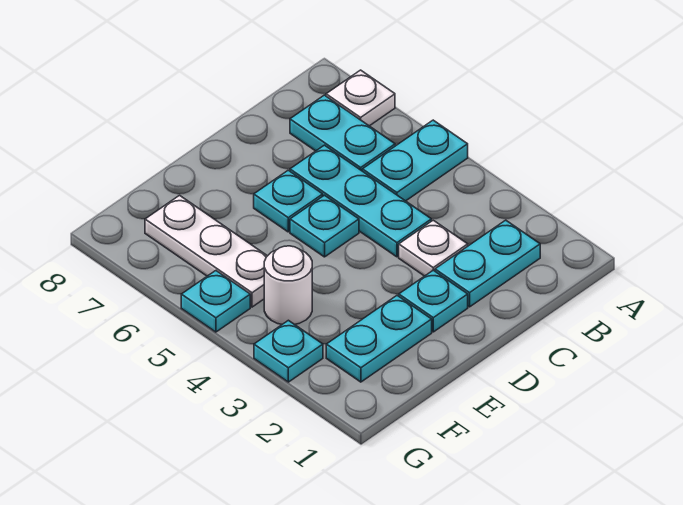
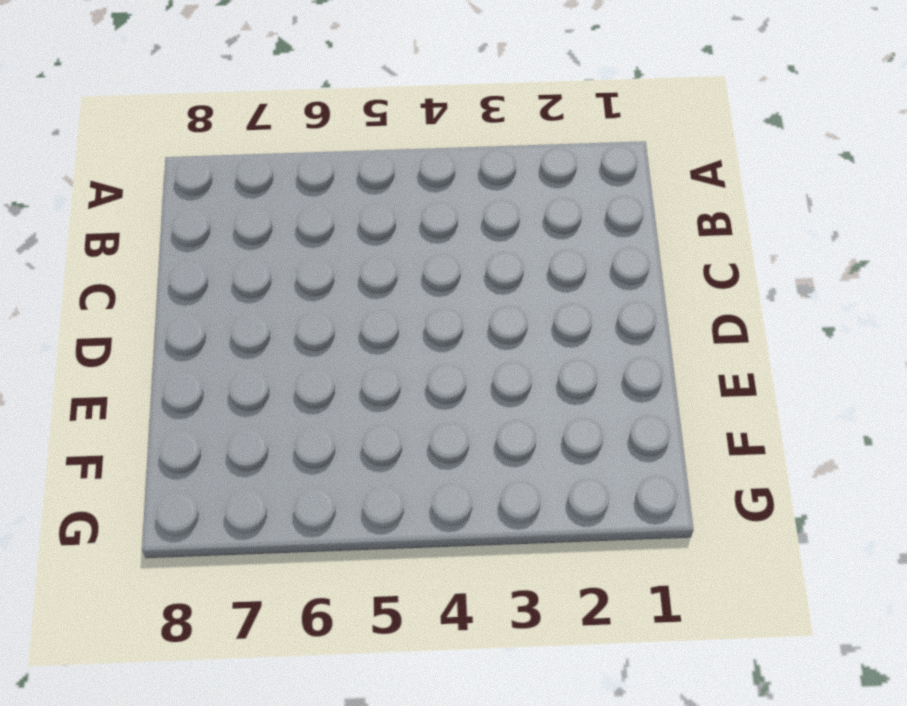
none -> cyan plate A5:B5 level 1
none -> white plate A7 level 1
none -> cyan plate B2:C2 level 1

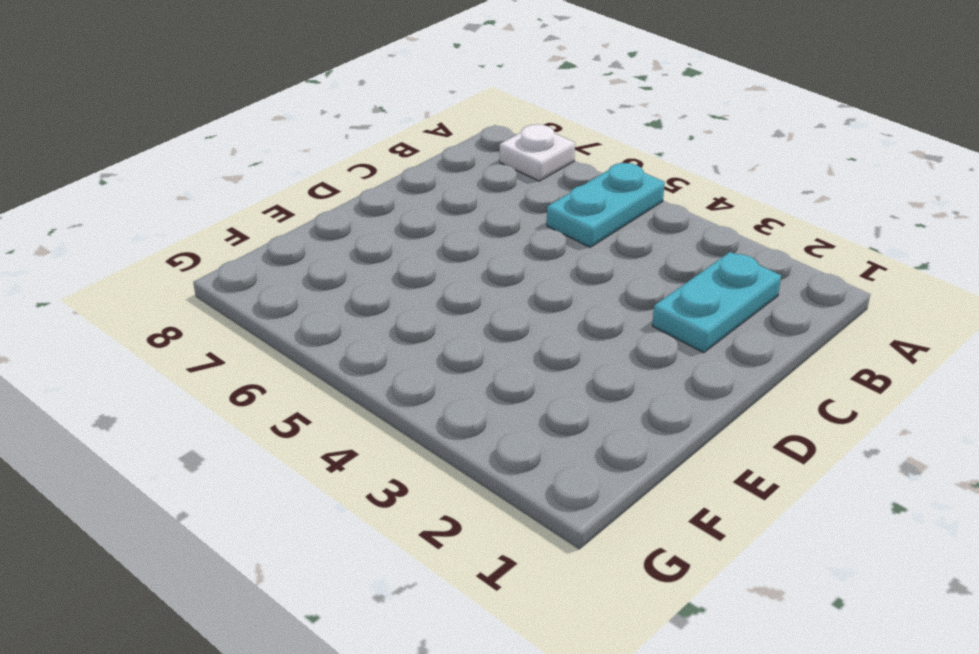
none -> cyan plate B6:B7 level 1
none -> white plate C3 level 1
none -> cyan plate C4:C6 level 1

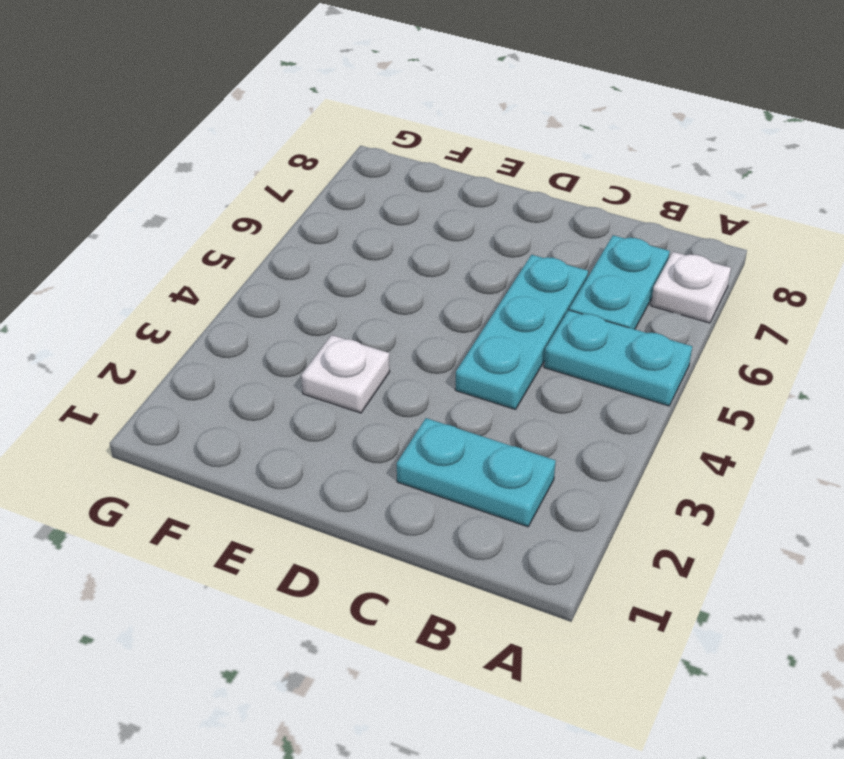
white plate E3 level 1 -> white plate C3 level 1
none -> cyan plate D2 level 1
none -> cyan plate D5 level 1
none -> cyan plate D6 level 1

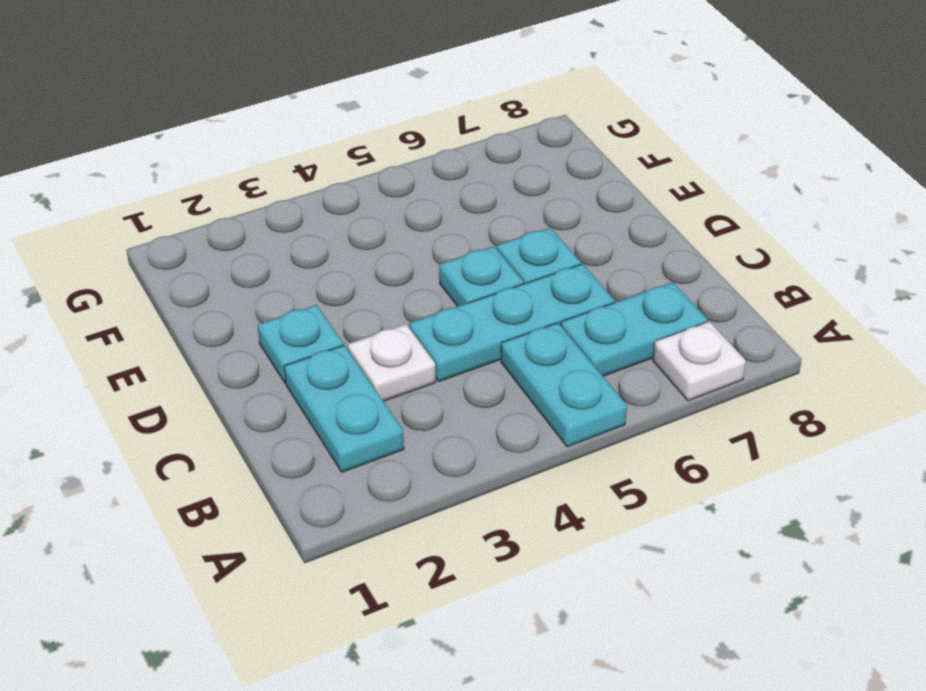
none -> cyan plate E2:F2 level 1
none -> white round brick F4 level 1
none -> white plate F5:F7 level 1

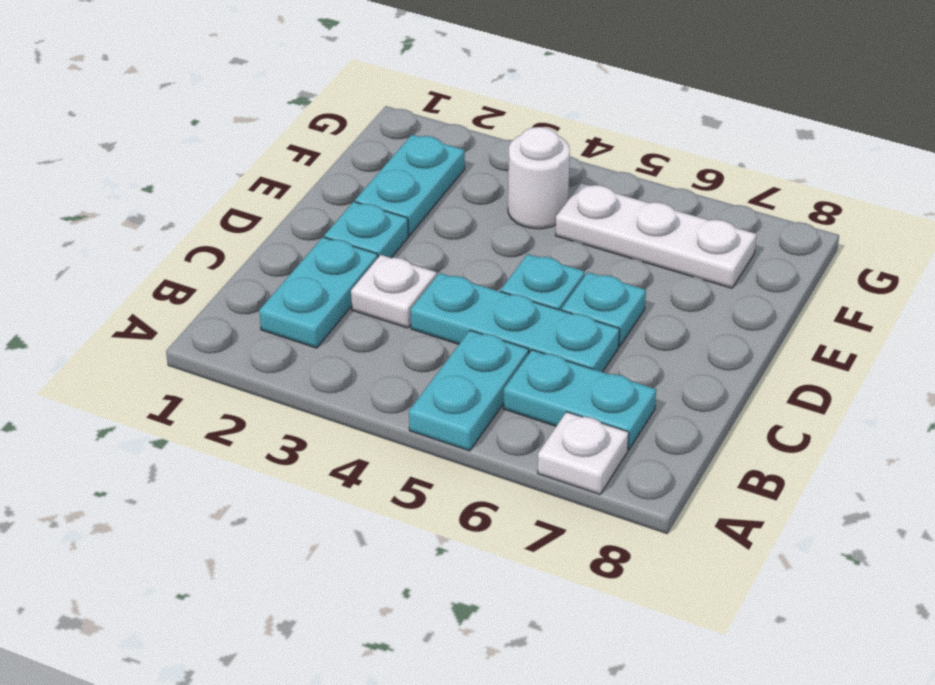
none -> cyan plate G3 level 1
none -> cyan plate G5 level 1

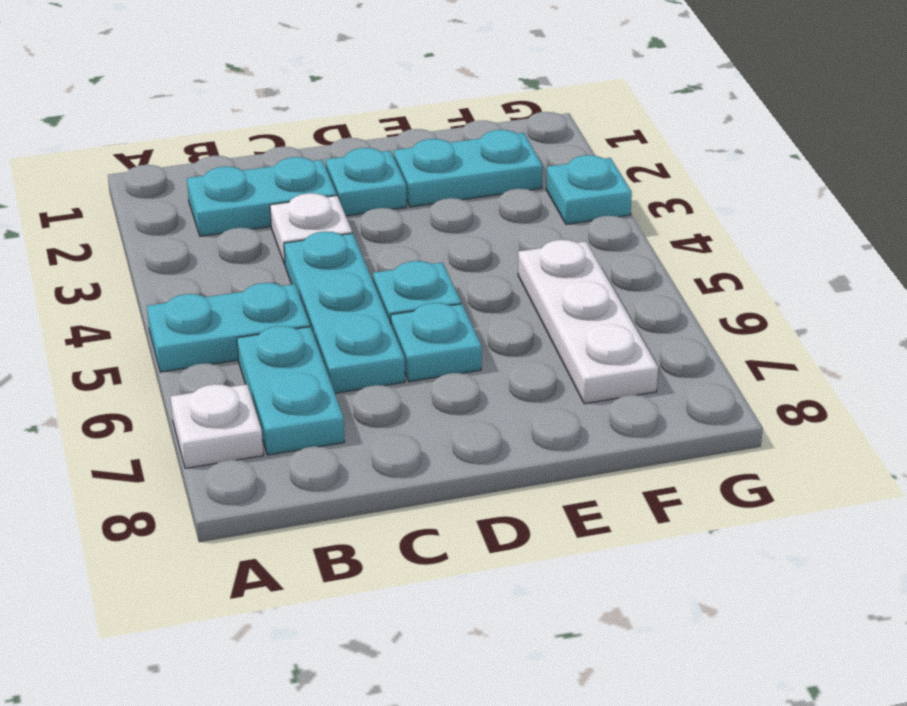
none -> white round brick F4 level 1
none -> cyan plate G5 level 1

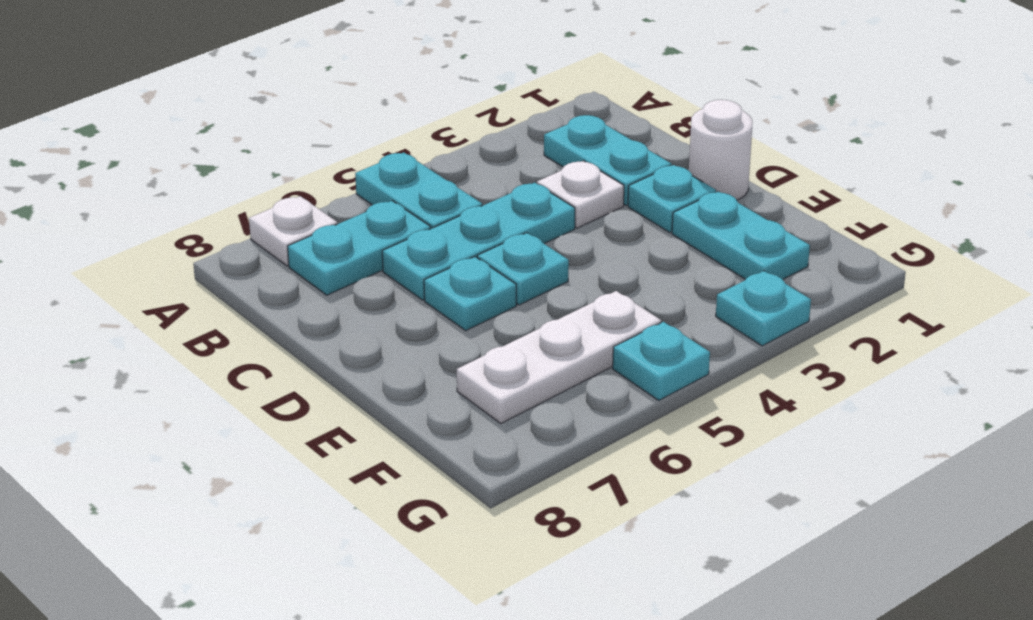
white round brick D1 level 1 -> white round brick F4 level 1

